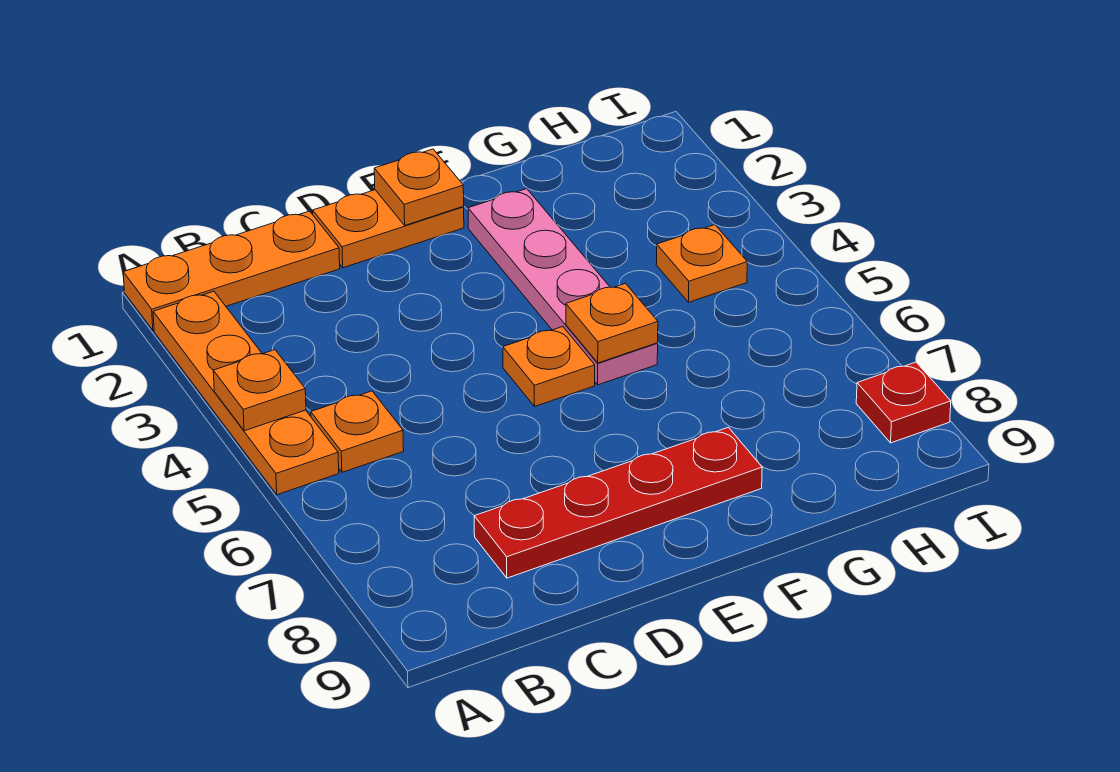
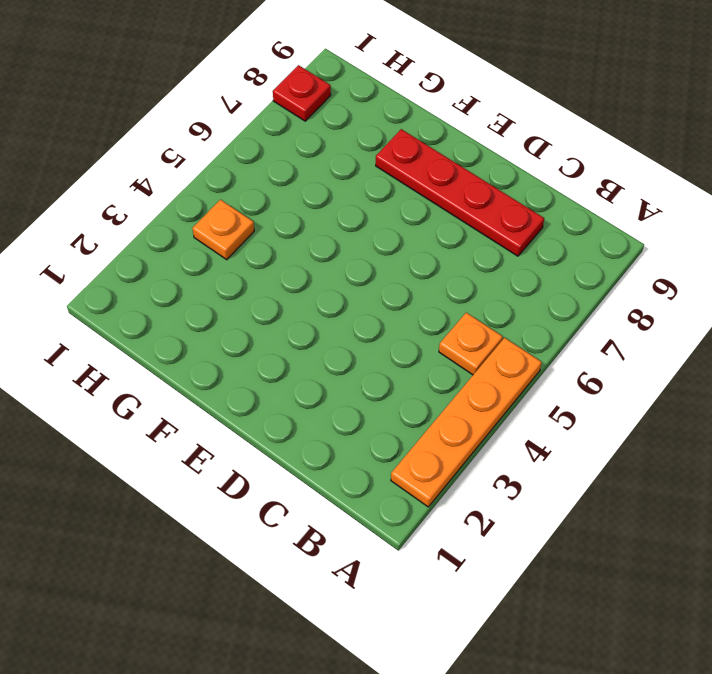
none -> orange plate A1:C1 level 1
none -> orange plate D1:E1 level 1
none -> orange plate E5 level 1

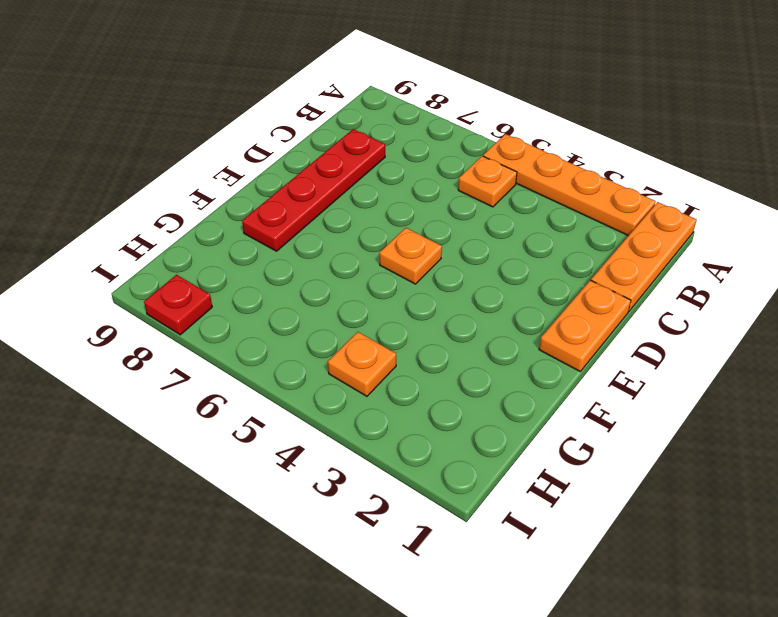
none -> pink plate F2:F5 level 1
none -> orange plate A4 level 2
none -> orange plate E1 level 2

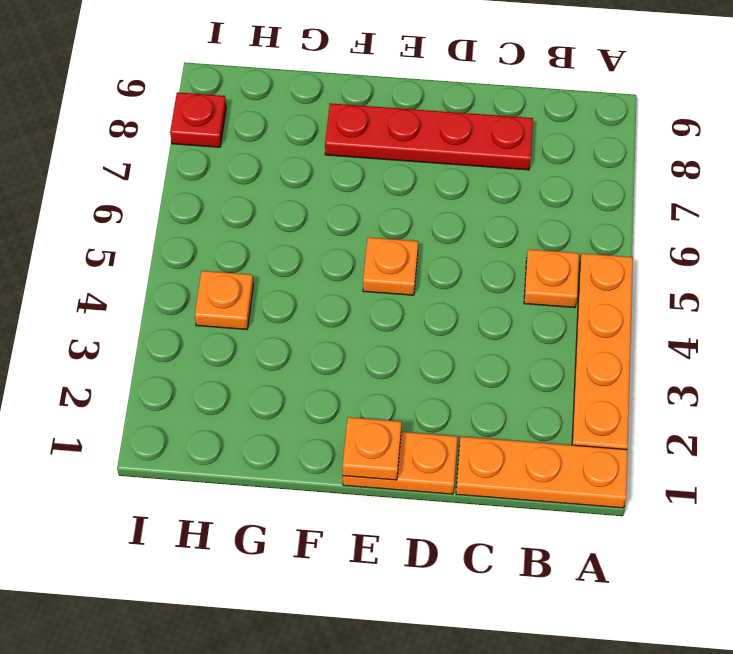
none -> pink plate F2:F5 level 1
none -> orange plate A4 level 2
none -> orange plate F5 level 2

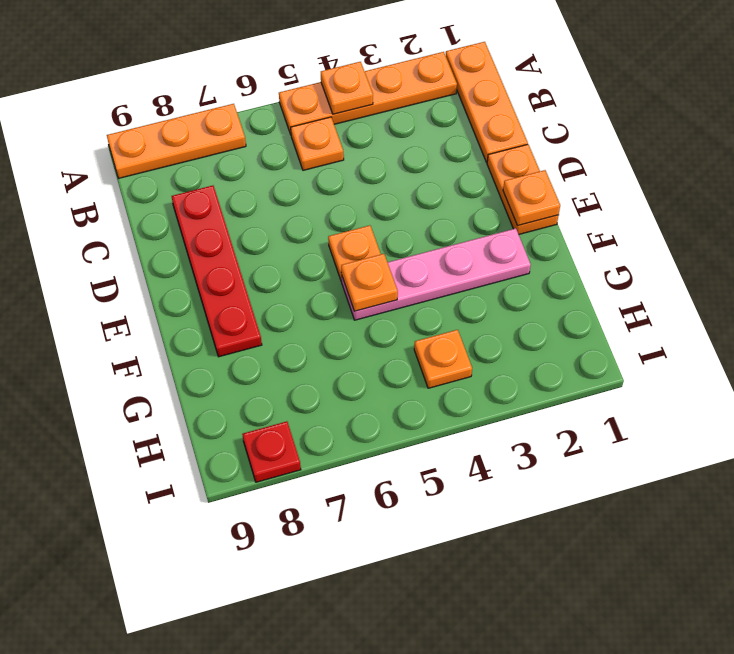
orange plate A7:A9 level 1 -> none

